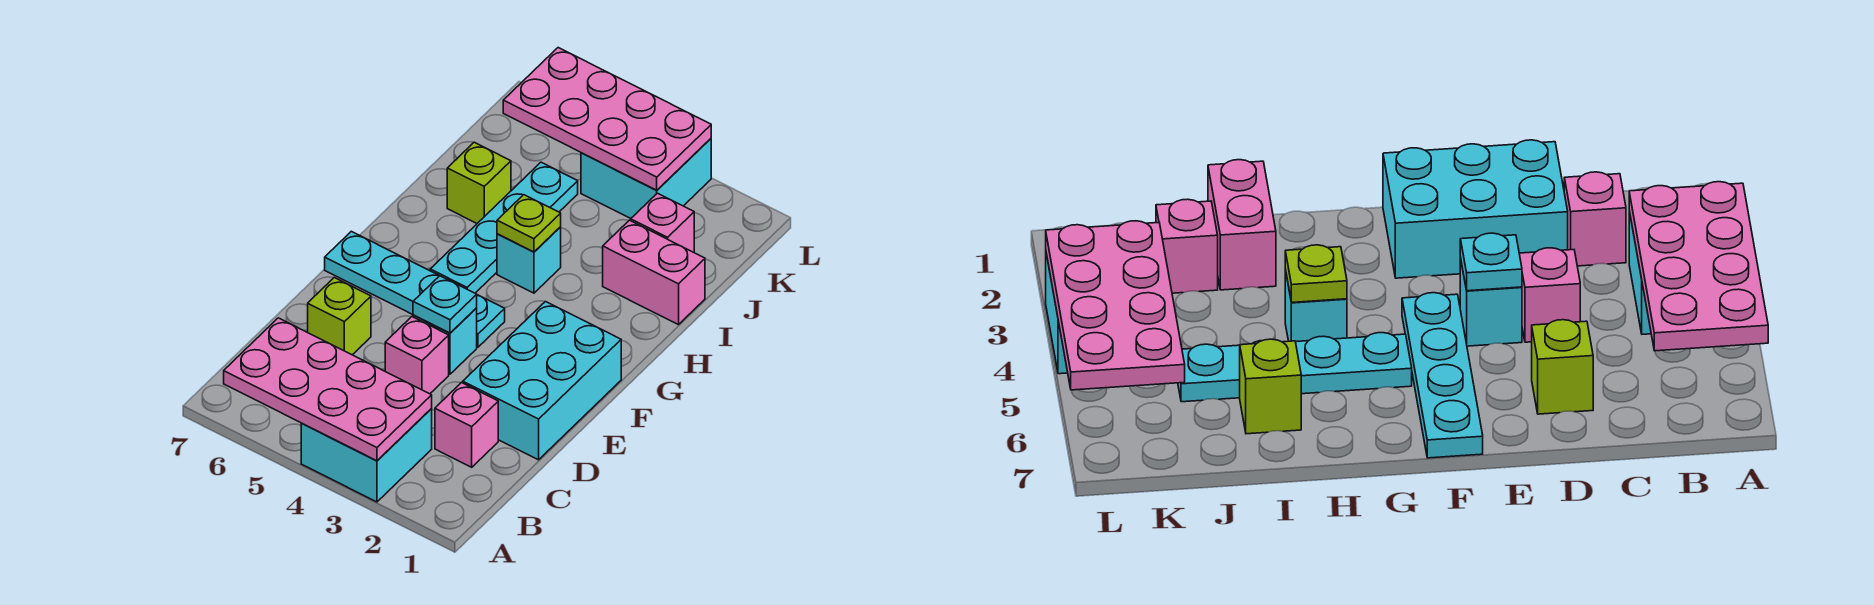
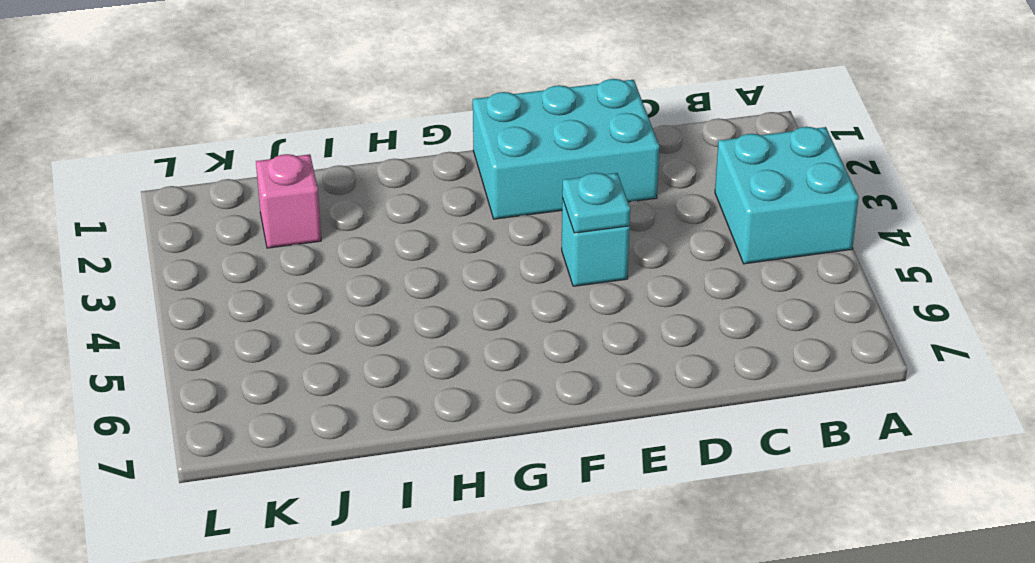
none -> pink brick C2 level 1
none -> pink brick D4 level 1
none -> lime brick D6 level 1

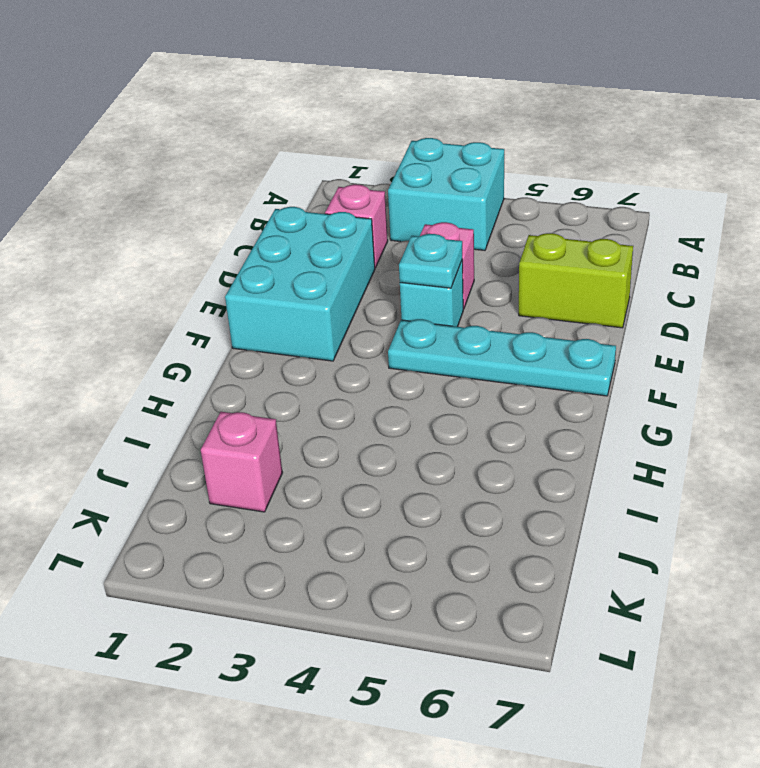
lime brick D6:D7 level 1 -> lime brick D6 level 1
none -> cyan plate G5:J5 level 1
none -> cyan brick H4 level 1
none -> pink brick I1:I2 level 1

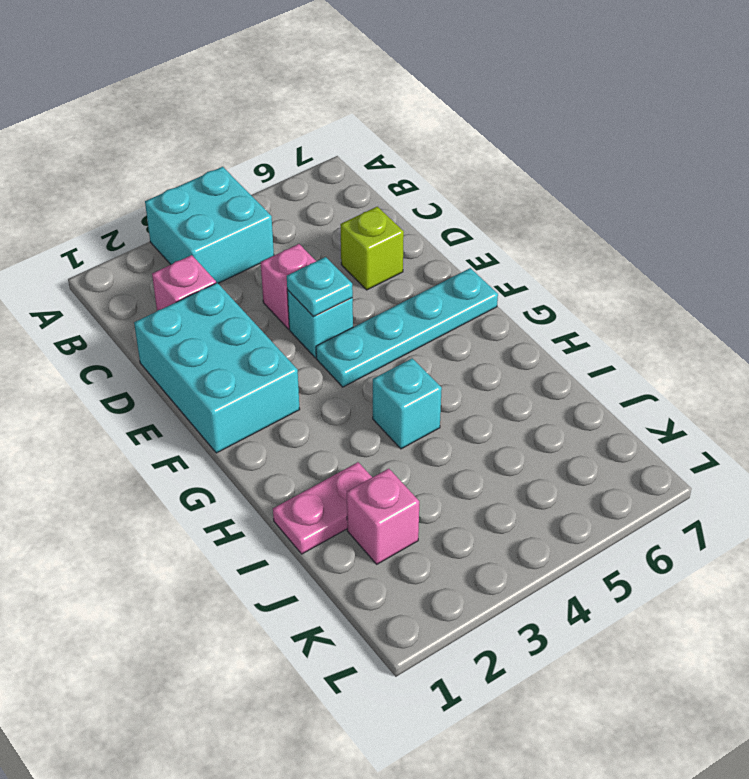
pink plate I1:I2 level 1 -> pink brick I1:I2 level 1
none -> cyan plate G5:J5 level 1
none -> lime brick I6 level 1
none -> cyan brick K3:L4 level 1

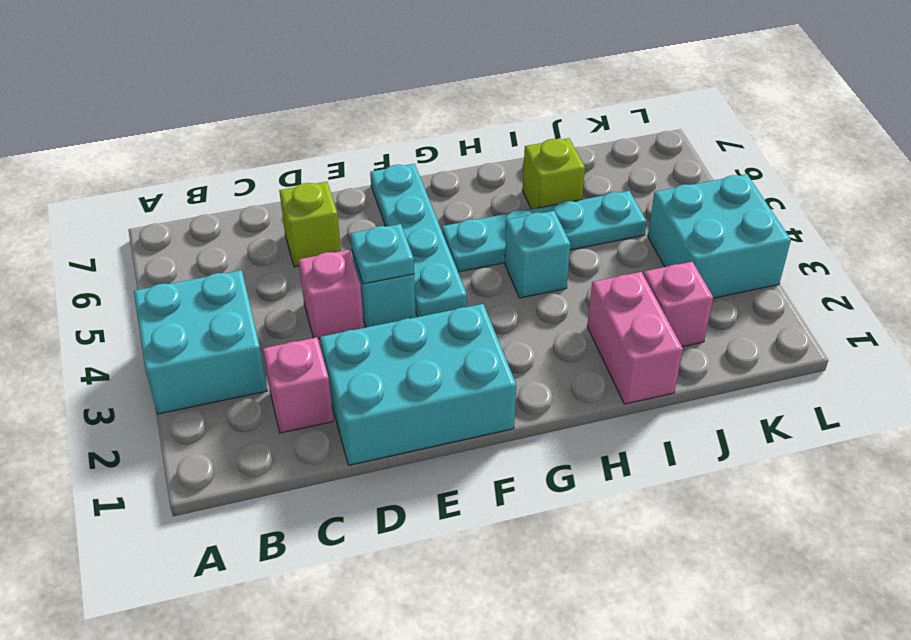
none -> pink plate A3:B6 level 2
none -> lime plate H4 level 2
none -> pink plate K3:L6 level 2

